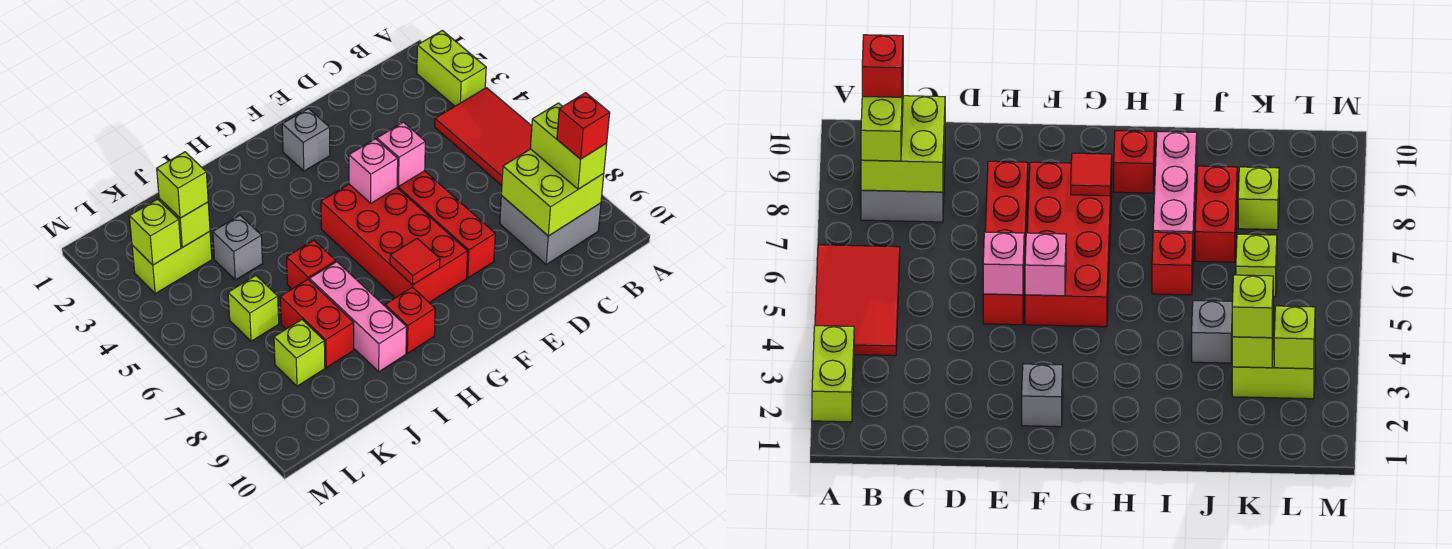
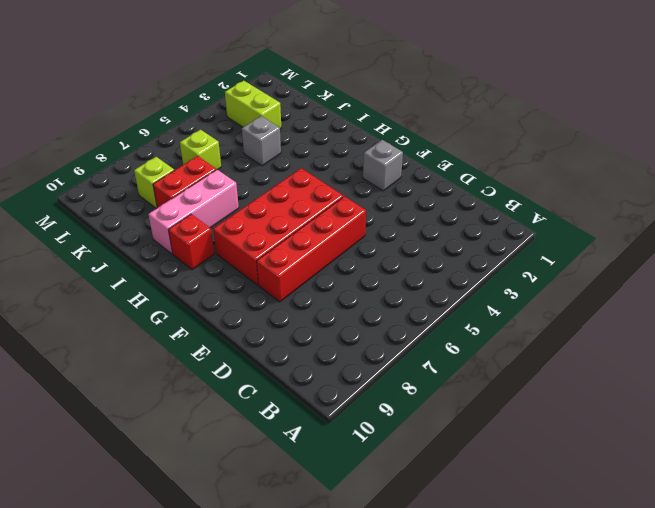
none -> lime brick A2:A3 level 1
none -> red tile A4:B6 level 1
none -> grey brick B8:C9 level 1

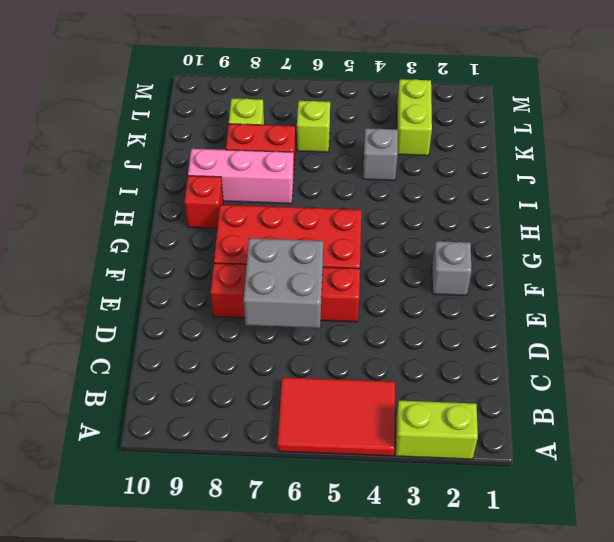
grey brick D6:E7 level 2 -> grey brick B8:C9 level 1
none -> red brick I6 level 1
none -> lime brick B8:C9 level 2
none -> pink brick E5 level 2

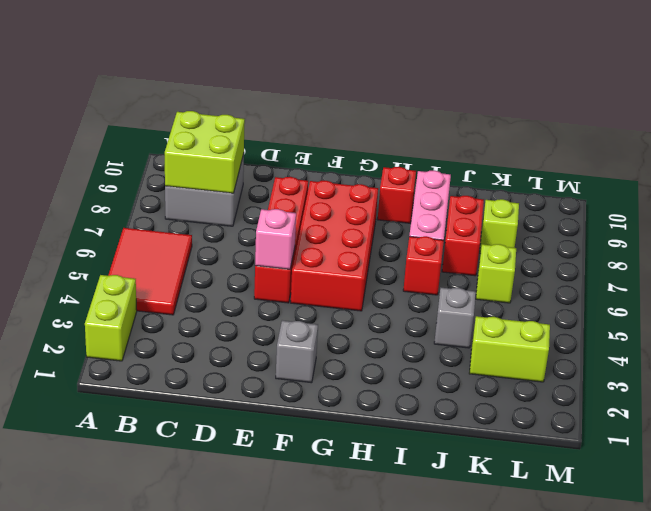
none -> pink brick F5 level 2
none -> red tile G8 level 2
none -> lime brick K3 level 2

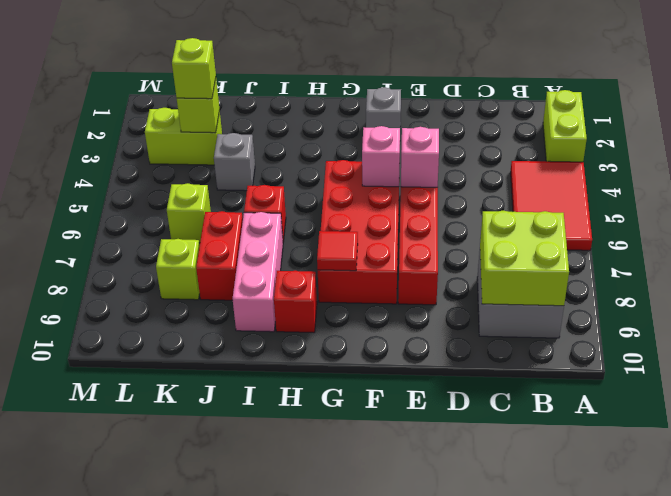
none -> lime brick L3 level 2
none -> lime brick B8:B9 level 3
none -> red brick B9 level 4

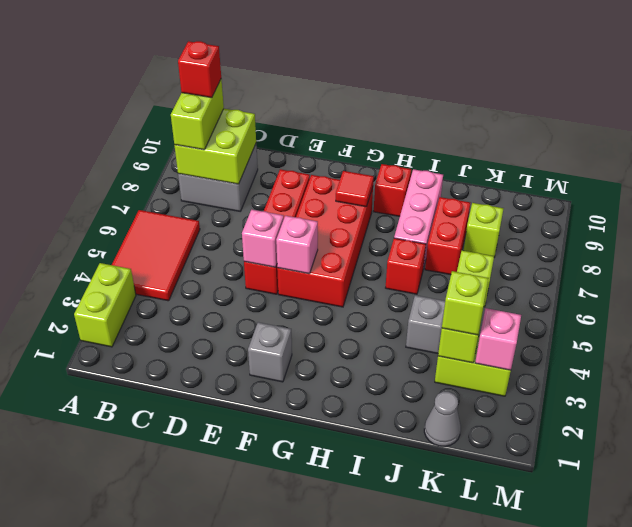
grey cone K1 level 1 -> none
pink brick L3 level 2 -> lime brick L3 level 2

